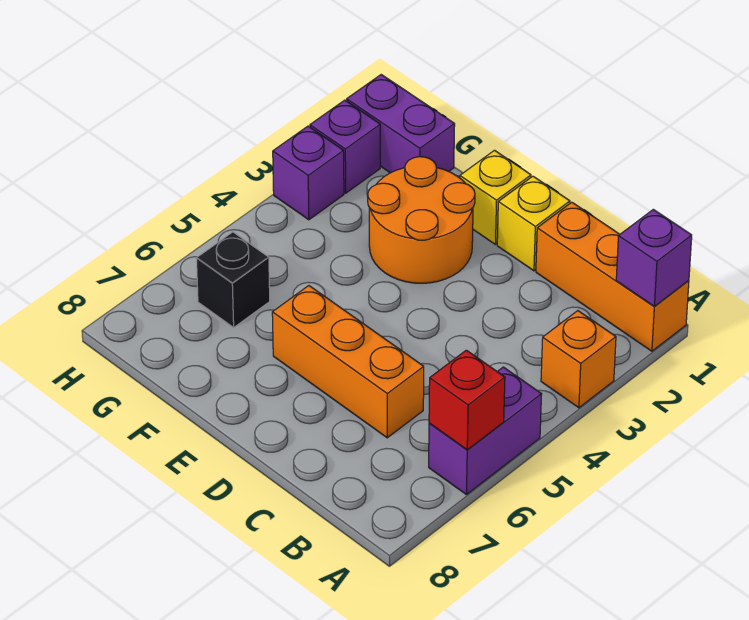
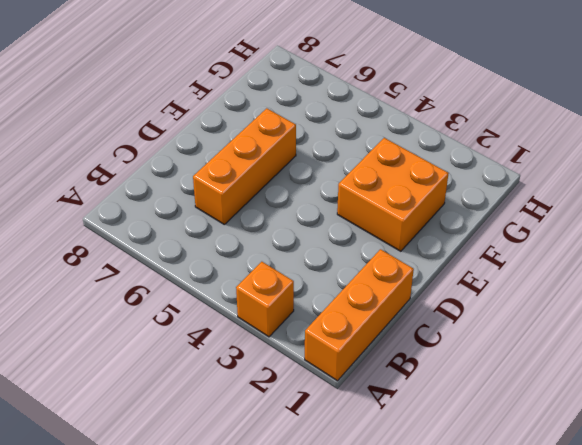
orange brick E2:F3 level 1 -> orange round brick E2:F3 level 1
none -> purple brick A5:A6 level 1
none -> yellow brick D1 level 1
none -> yellow brick E1 level 1

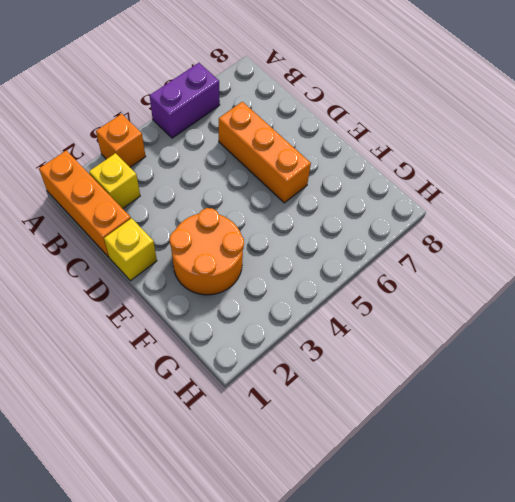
yellow brick B2 level 1 -> yellow brick E1 level 1
none -> purple brick G1:H1 level 1
none -> black brick G6 level 1
none -> purple brick H2 level 1

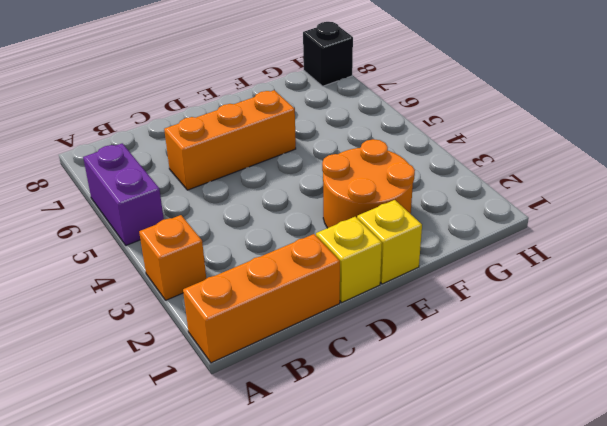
black brick H8 level 1 -> black brick G6 level 1
none -> purple brick G1:H1 level 1
none -> purple brick H2 level 1
none -> purple brick H3 level 1

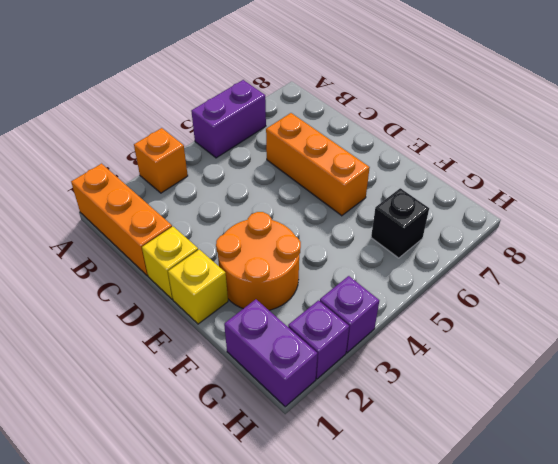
none -> purple brick A1 level 2
none -> red brick A6 level 2

